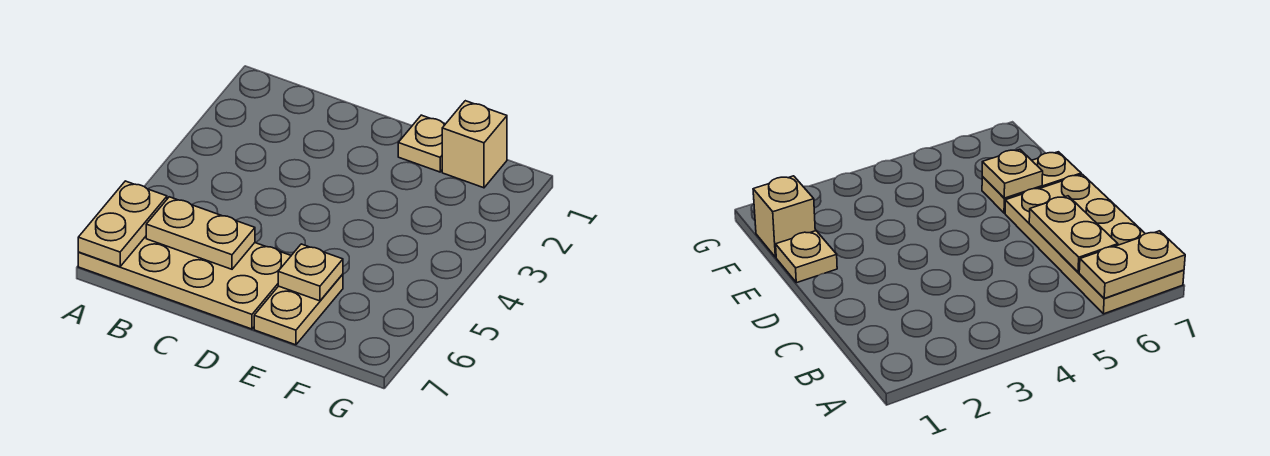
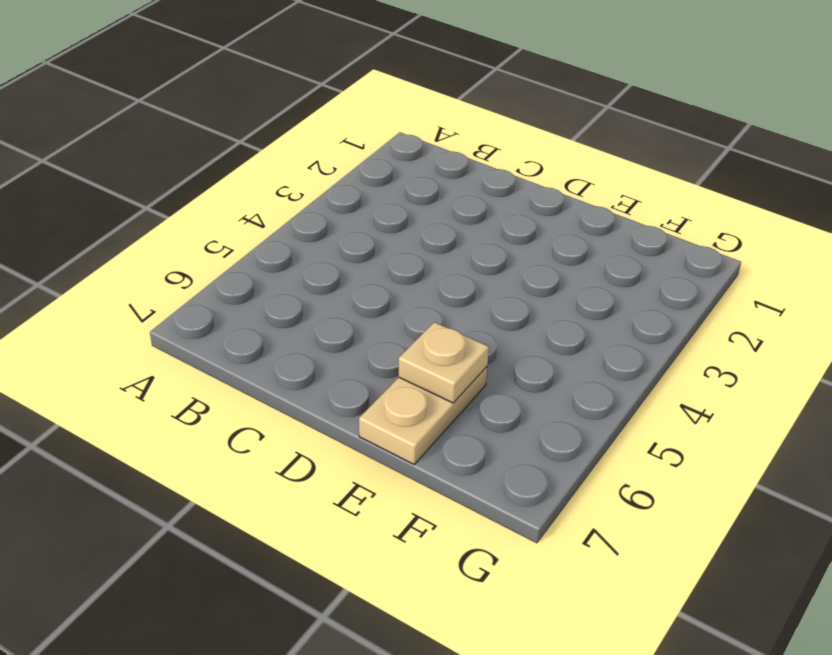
none -> tan plate A6:D7 level 1
none -> tan plate E1 level 1

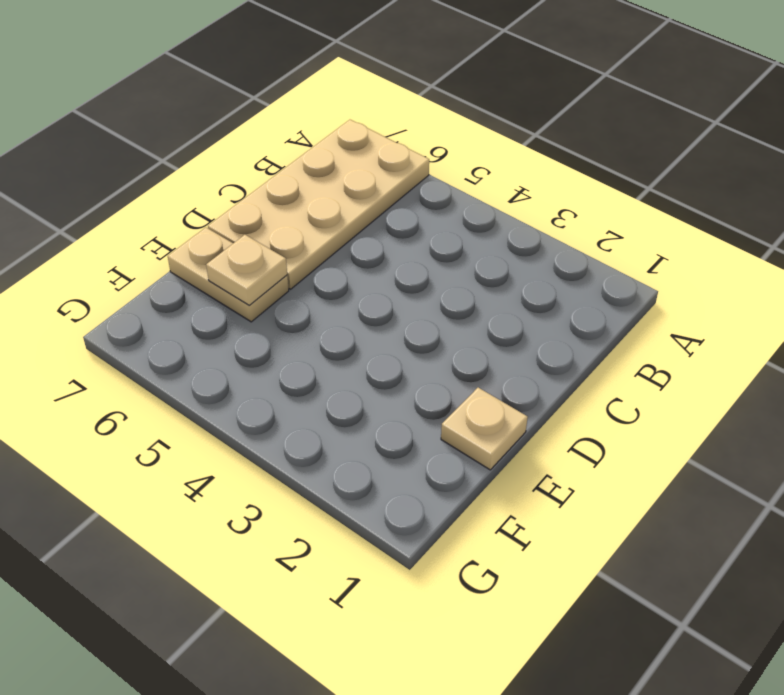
none -> tan brick F1 level 1
none -> tan plate A6:A7 level 2

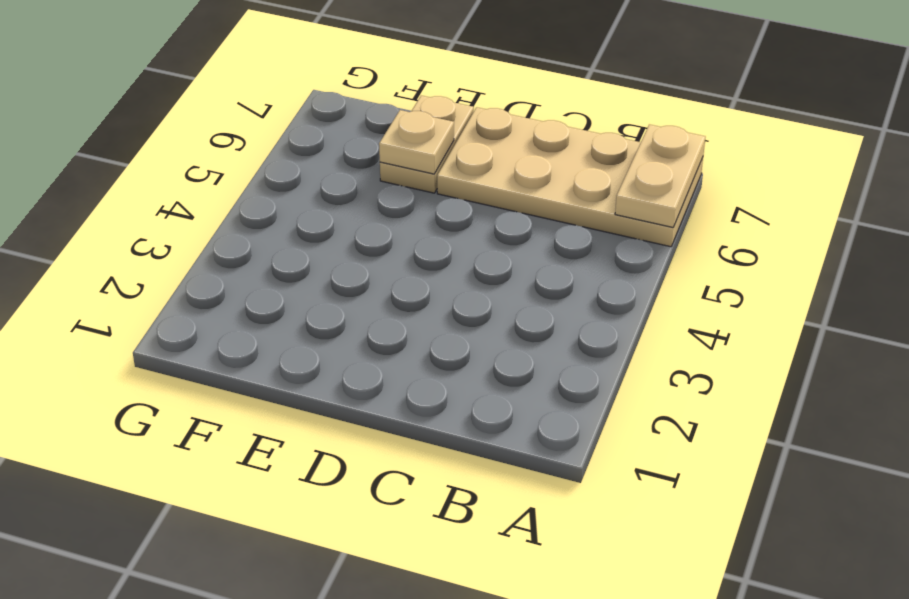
none -> tan plate E1 level 1
none -> tan brick F1 level 1

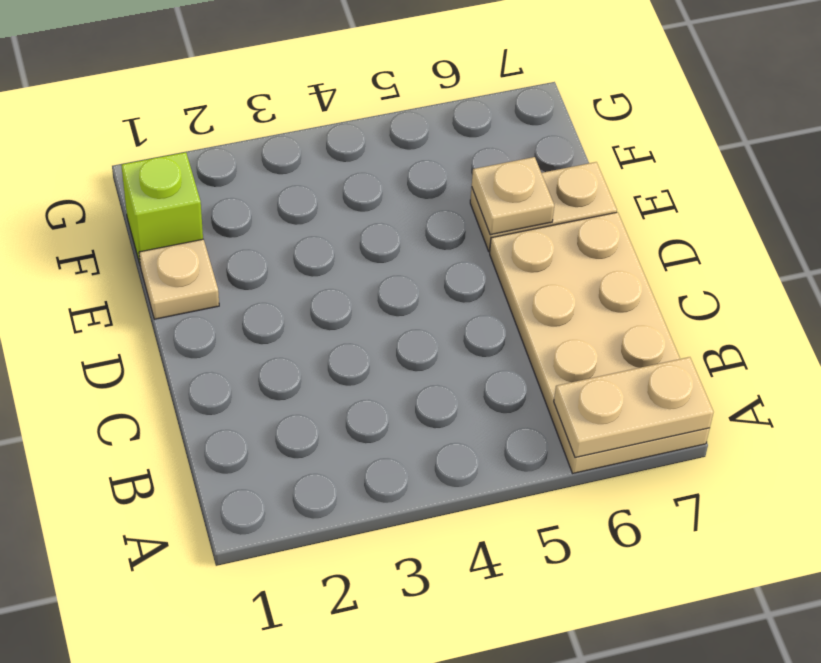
lime brick F1 level 1 -> tan brick F1 level 1
none -> tan plate B6:C6 level 2

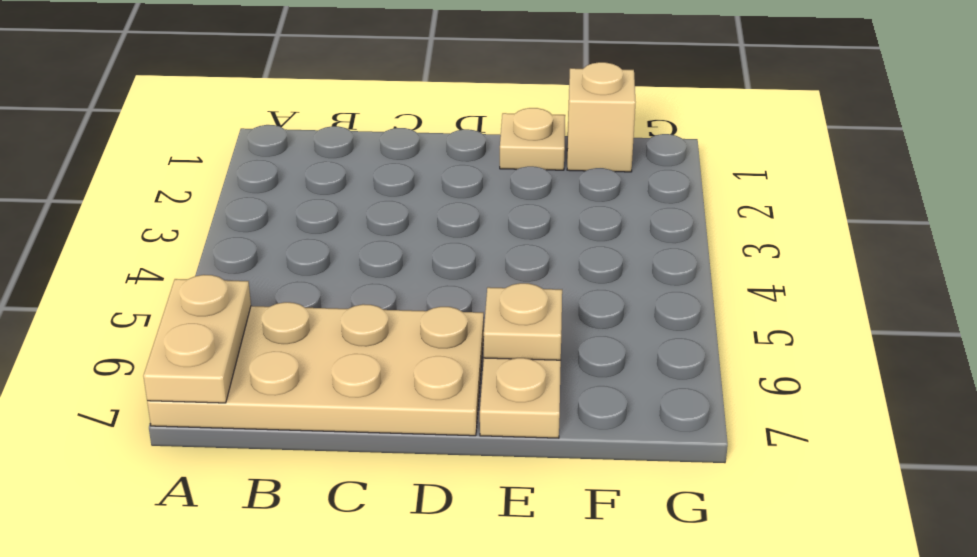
none -> tan plate B6:C6 level 2

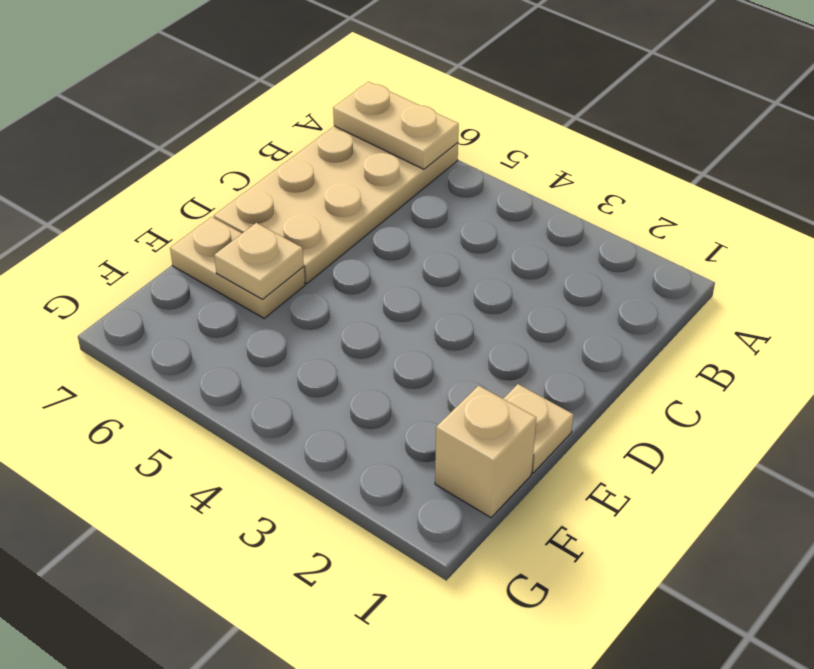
none -> tan plate B6:C6 level 2

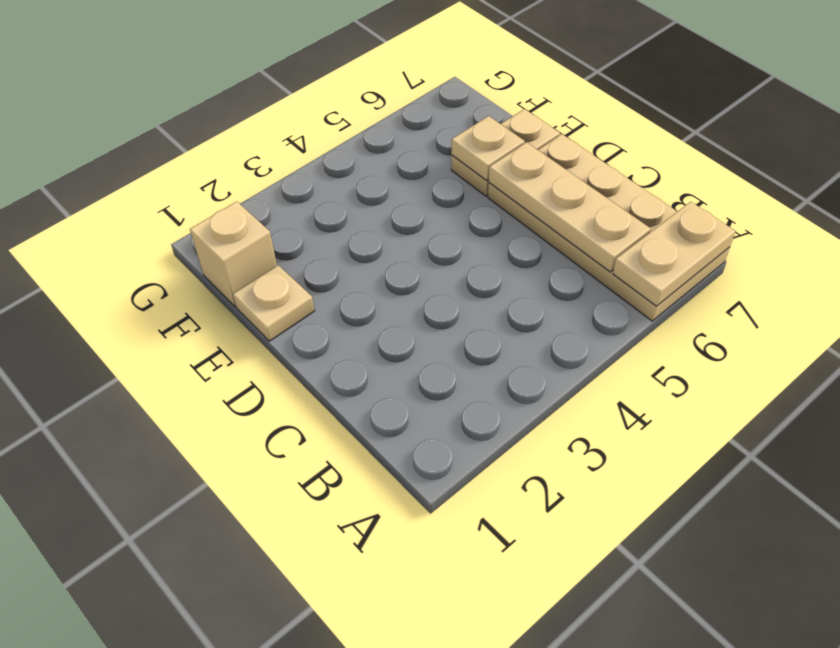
tan plate B6:D6 level 2 -> tan plate B6:C6 level 2

